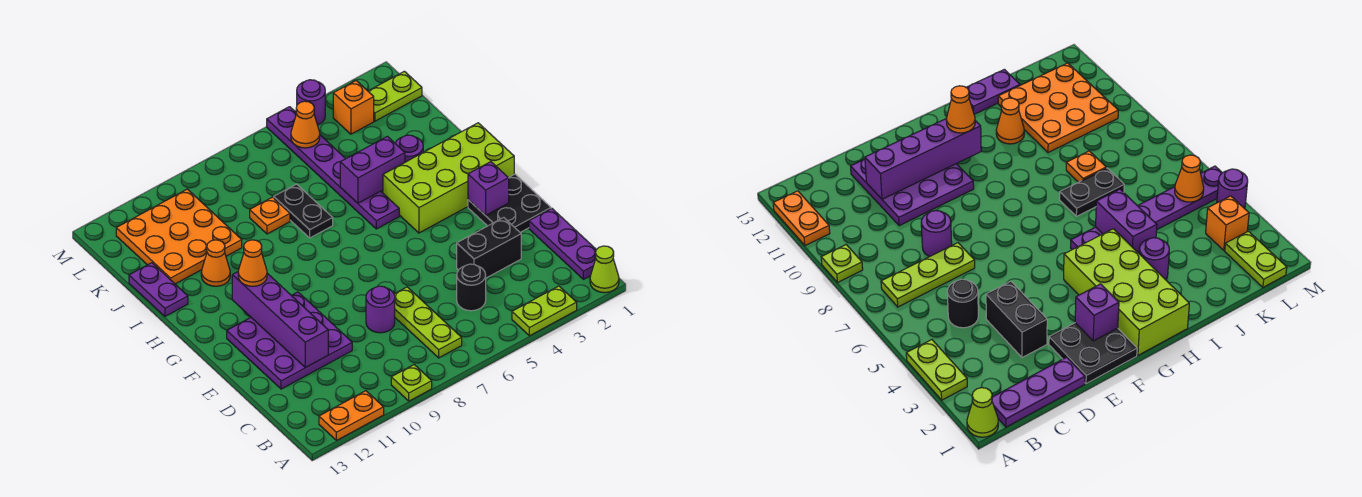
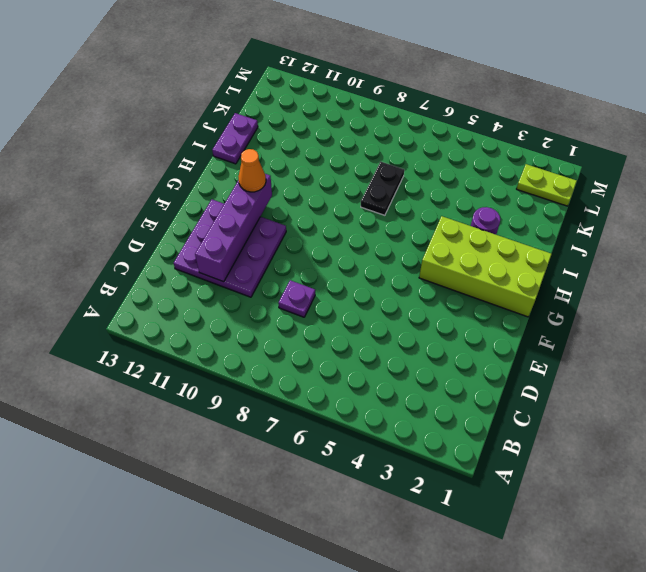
purple plate D8 level 1 -> purple round brick D8 level 1
none -> lime cone A1 level 1
none -> lime plate A3:A4 level 1
none -> lime plate A9 level 1

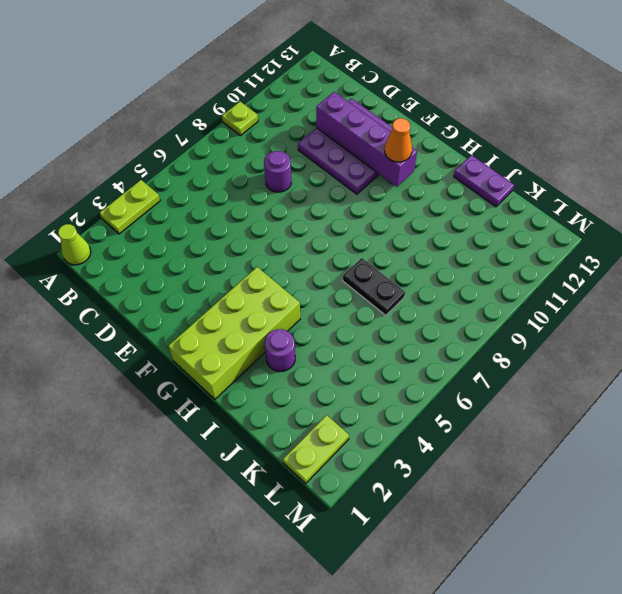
none -> orange plate A11:A12 level 1
none -> purple plate B1:D1 level 1
none -> lime plate B7:D7 level 1

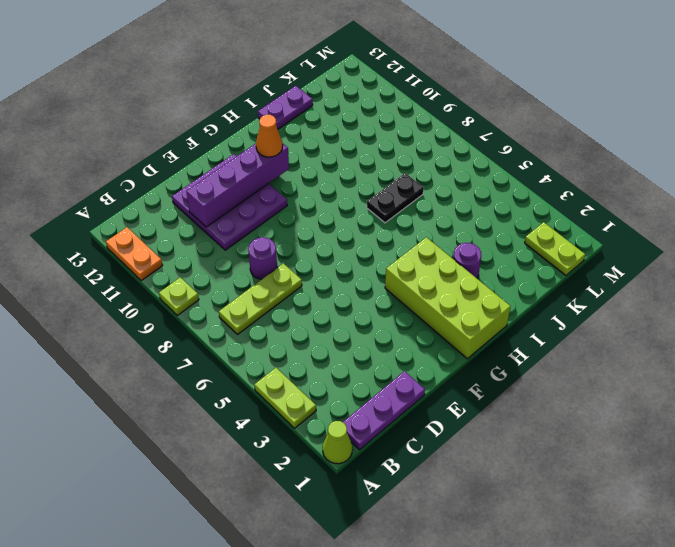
none -> black round brick C5 level 1
none -> black brick D3:D4 level 1
none -> black plate E1:F2 level 1

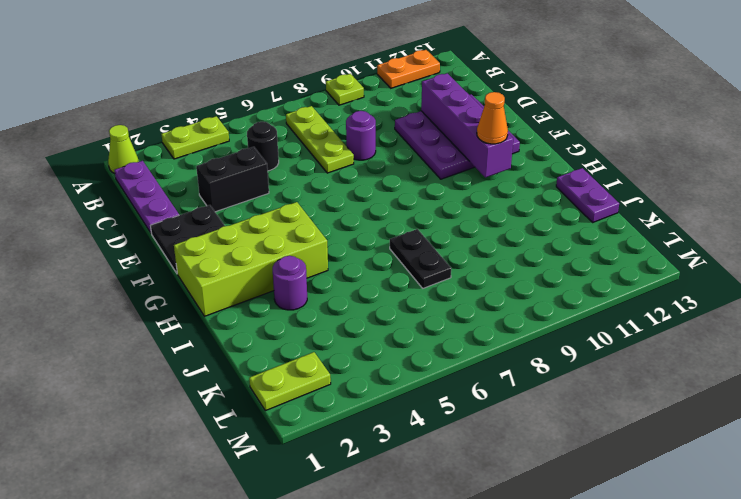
none -> purple plate H5:M5 level 1
none -> orange cone I11 level 1
none -> orange plate J8 level 1

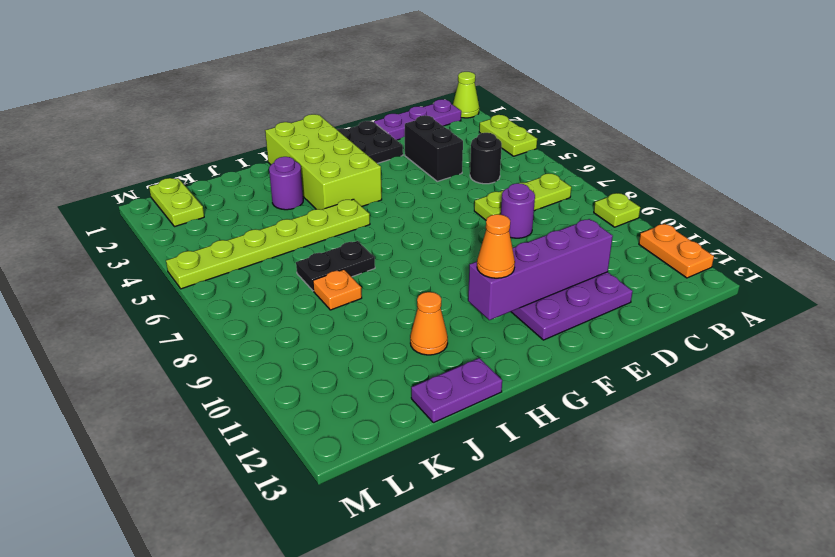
lime plate H5:M5 level 1 -> purple plate H5:M5 level 1
none -> orange plate J10:L12 level 1
none -> orange brick L3 level 1
none -> purple round brick M4 level 1

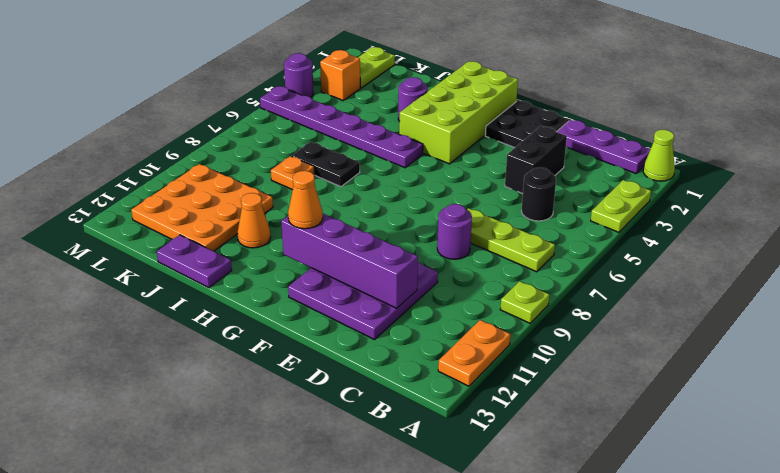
none -> purple brick F2 level 2
none -> purple brick I4:I5 level 2
none -> orange cone L5 level 2

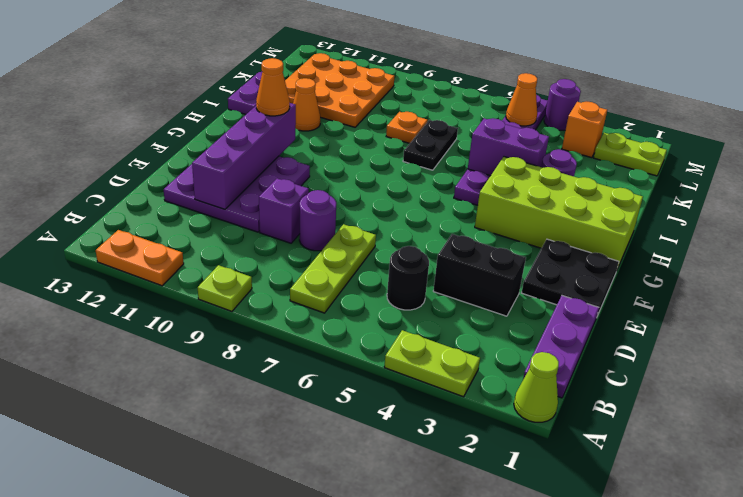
purple brick D9 level 1 -> purple brick F2 level 2

